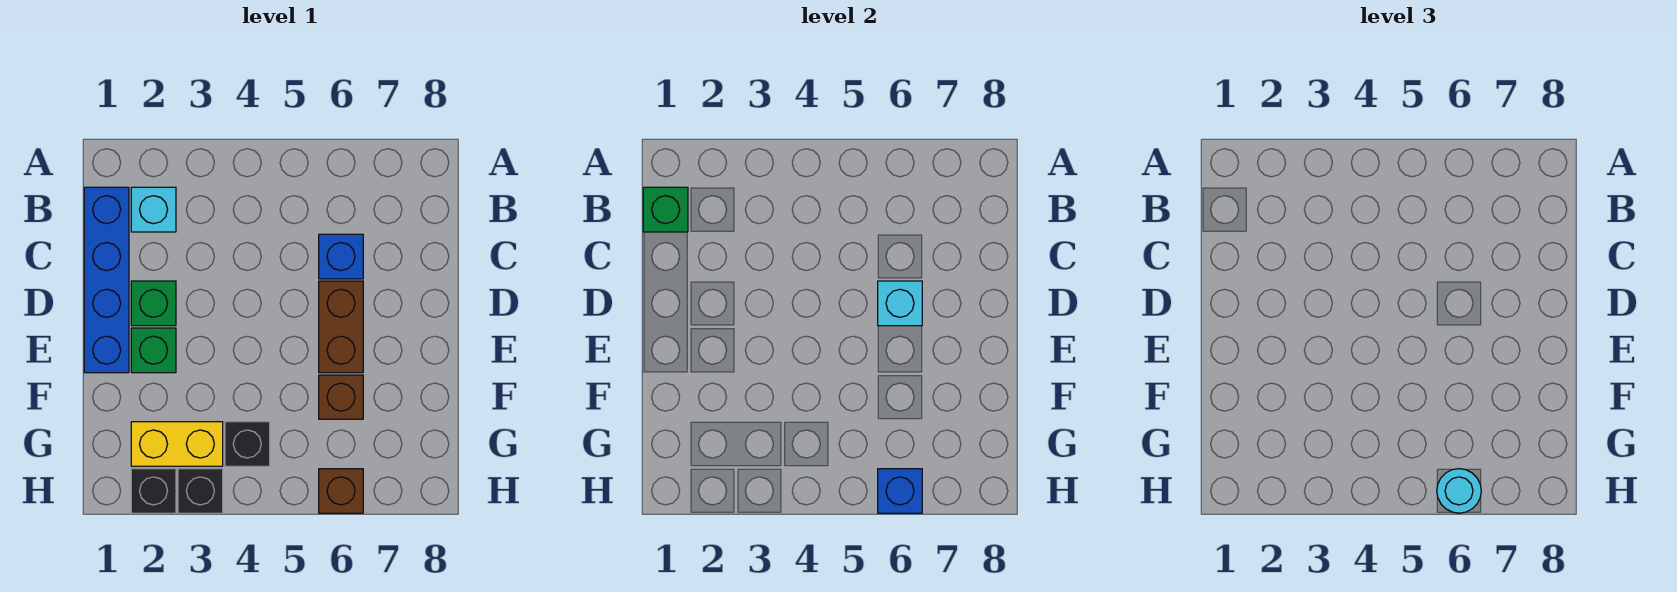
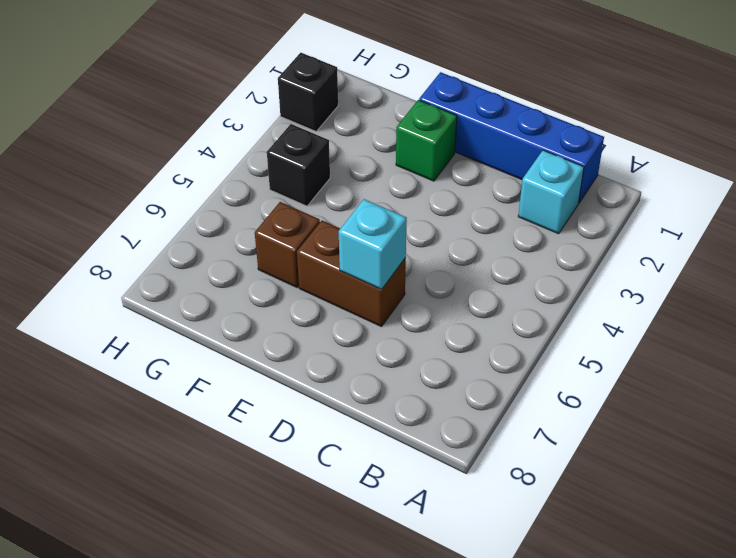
none -> blue brick C6 level 1
none -> green brick D2 level 1
none -> yellow brick G2:G3 level 1

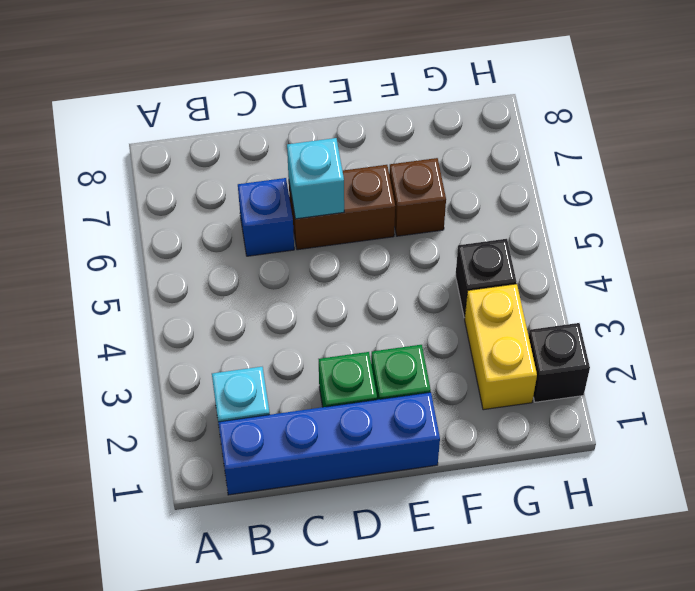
none -> black brick H3 level 1
none -> brown brick H6 level 1
none -> green brick B1 level 2

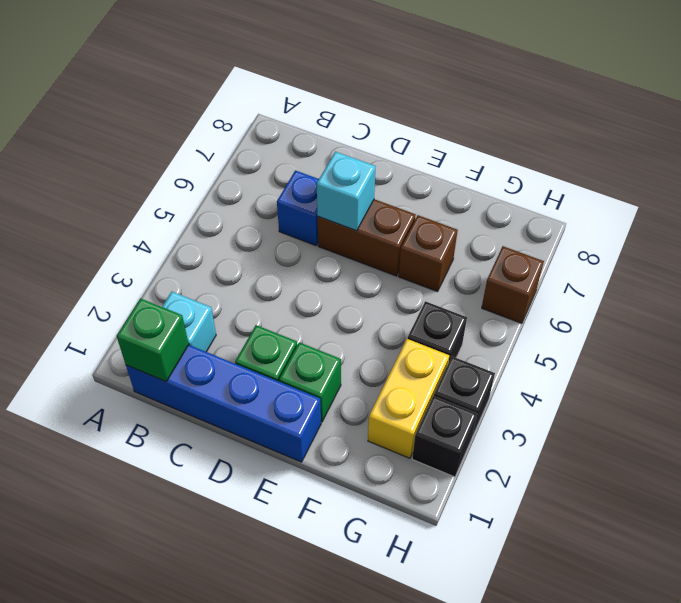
none -> blue brick H6 level 2
none -> cyan round brick H6 level 3

